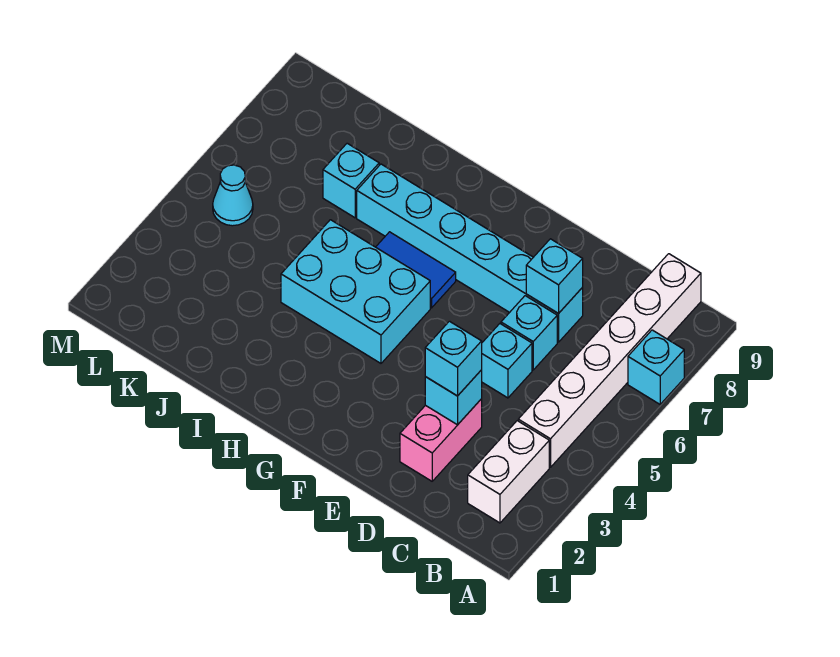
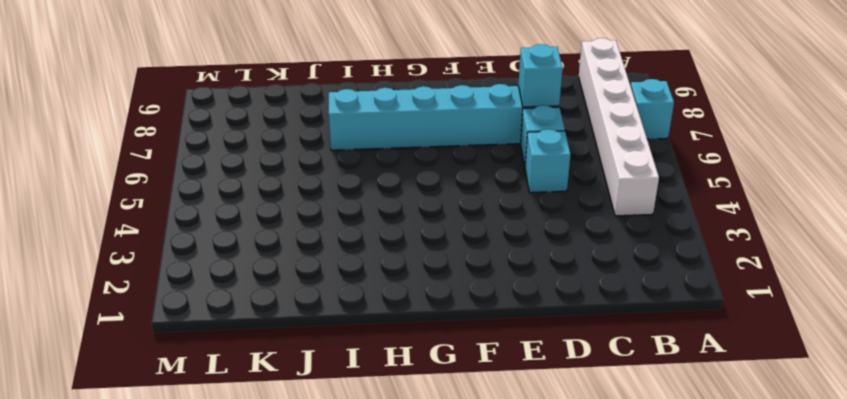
none -> white brick B2:B3 level 1
none -> pink brick D2:D3 level 1
none -> cyan brick G4:I5 level 1

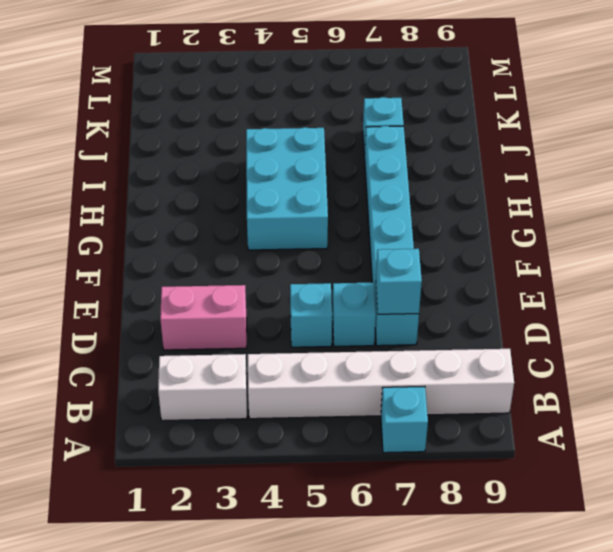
none -> blue tile G6:H6 level 1
none -> cyan cone L5 level 1
none -> cyan brick D3 level 2

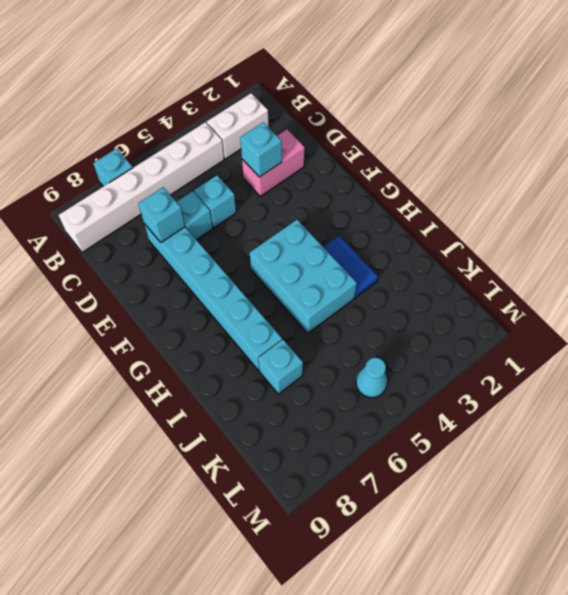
blue tile H3:I3 level 1 -> blue tile G6:H6 level 1
none -> cyan brick D3 level 3

